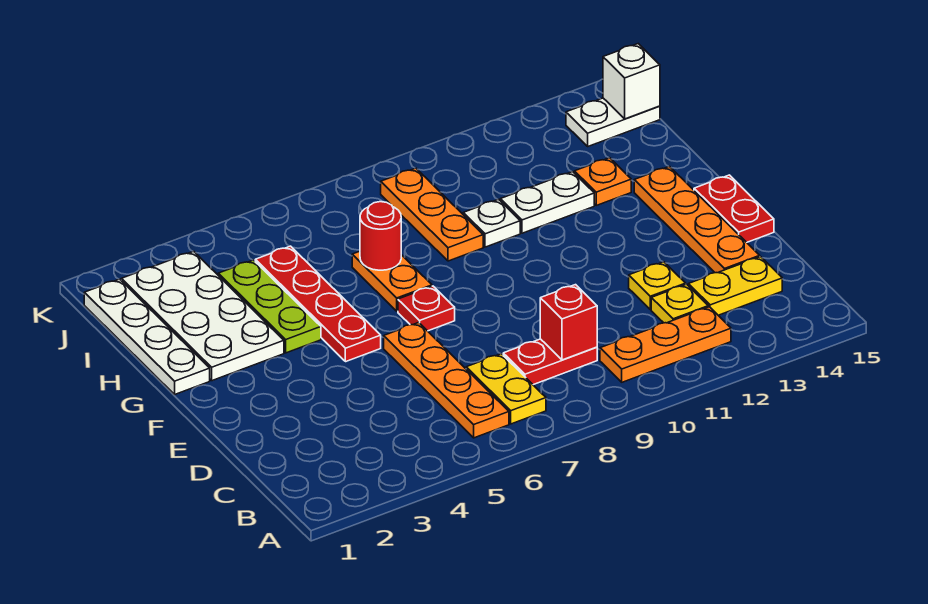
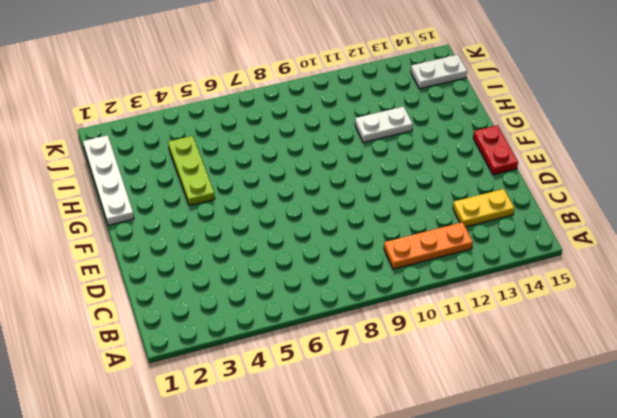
none -> orange plate B6:E6 level 1
none -> yellow plate B7:C7 level 1
none -> red plate C8:C9 level 1

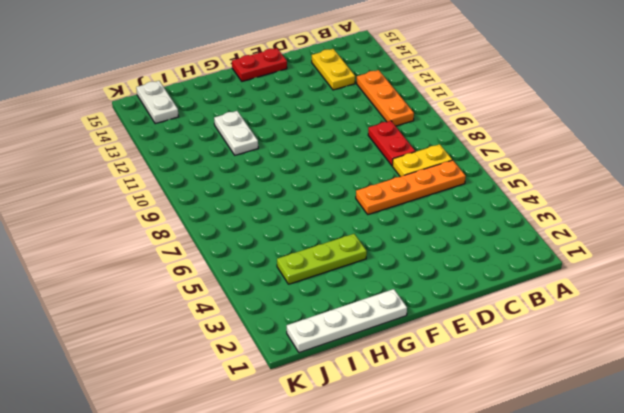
none -> yellow plate C12 level 1
none -> yellow plate D12 level 1
none -> orange plate D14:G14 level 1

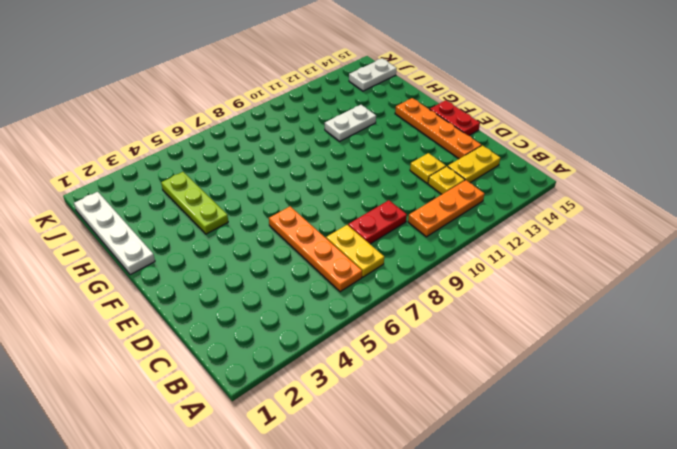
none -> red plate F5:I5 level 1
none -> red plate F7 level 1
none -> white plate G2:J3 level 1

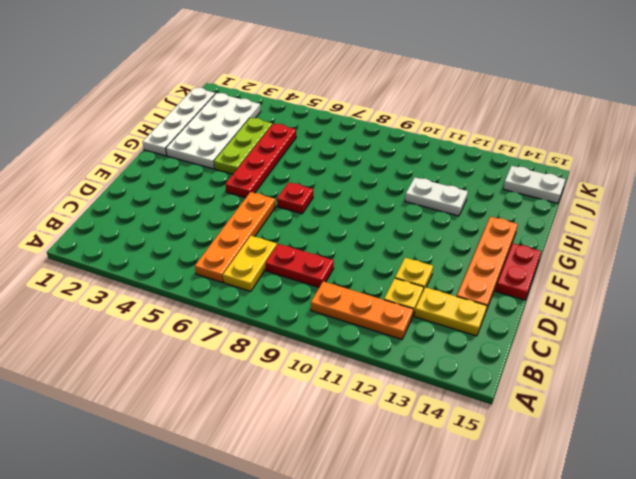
none -> orange plate G7:H7 level 1
none -> orange plate H9:J9 level 1
none -> white plate H10 level 1

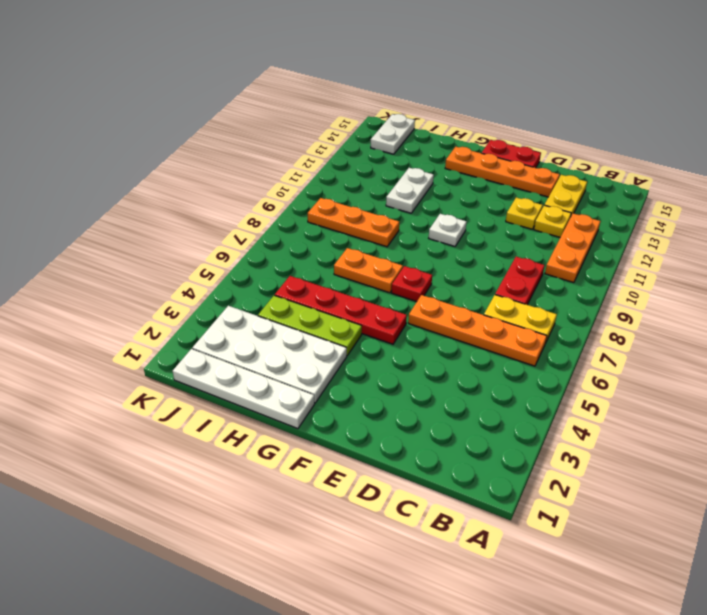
white plate F10 level 1 -> white plate H10 level 1
none -> orange plate H13 level 1
none -> red brick C9 level 2
none -> red round brick H7 level 2

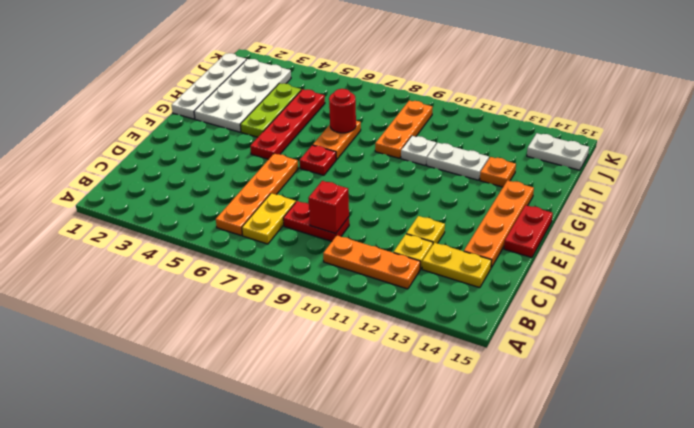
none -> white brick J15 level 2

